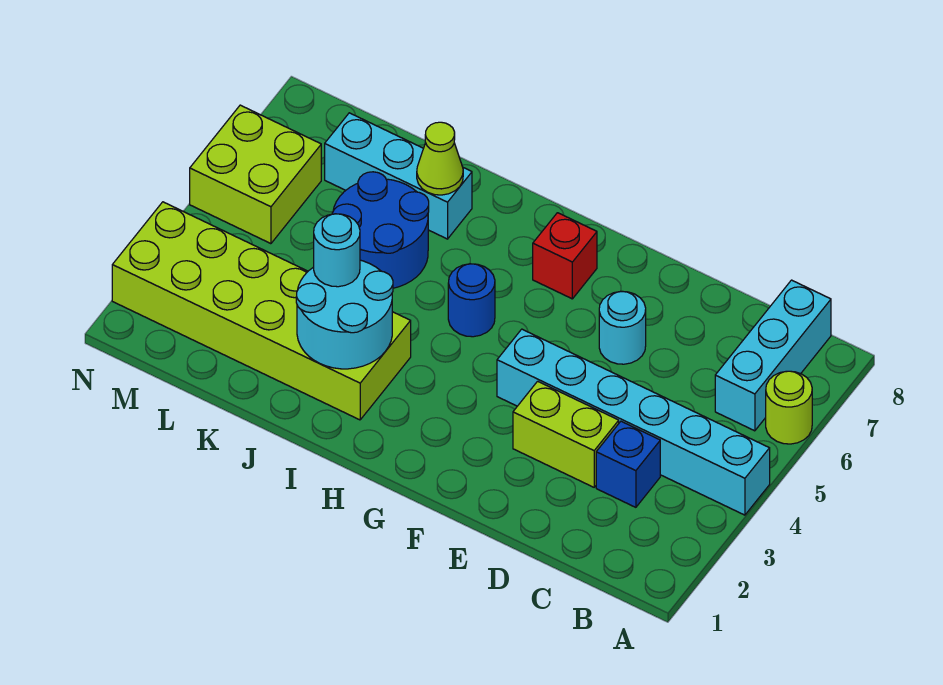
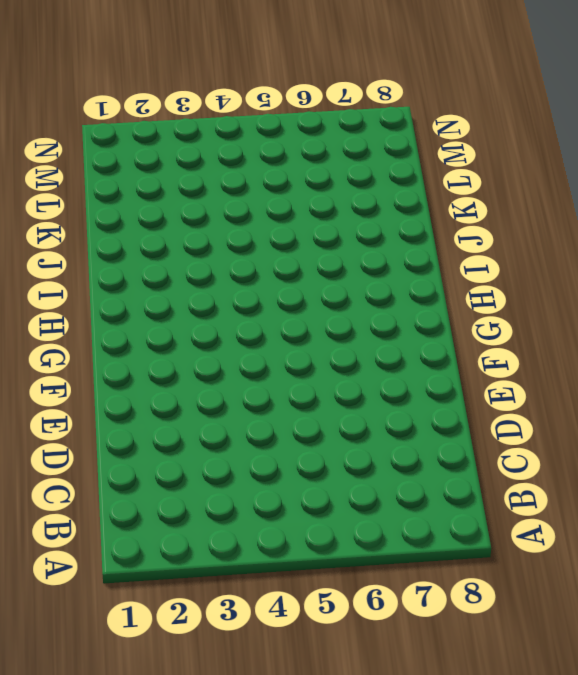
none -> cyan brick A4:F4 level 1
none -> lime round brick A6 level 1
none -> cyan brick B6:B8 level 1

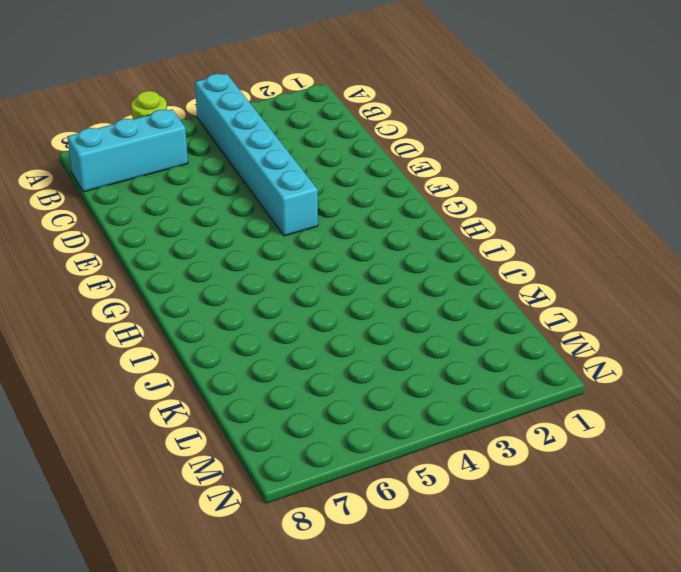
none -> blue brick C3 level 1
none -> lime brick D3:E3 level 1
none -> cyan round brick E6 level 1

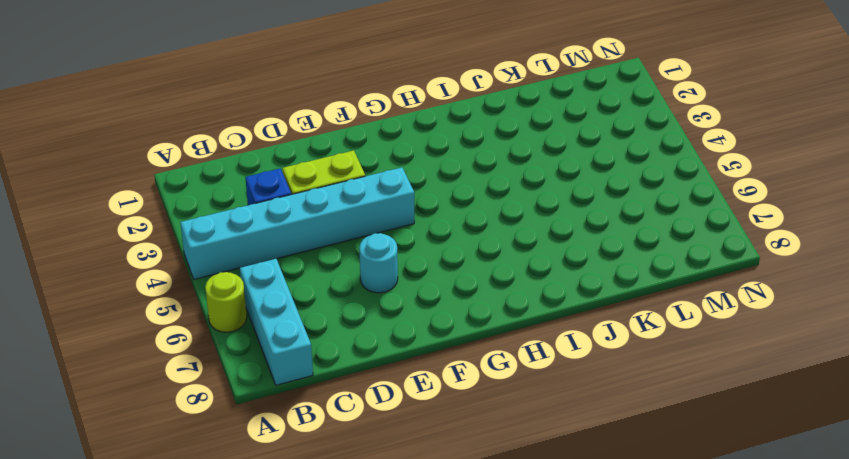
none -> red brick G7 level 1
none -> blue round brick H5 level 1
none -> lime brick I2:N3 level 1

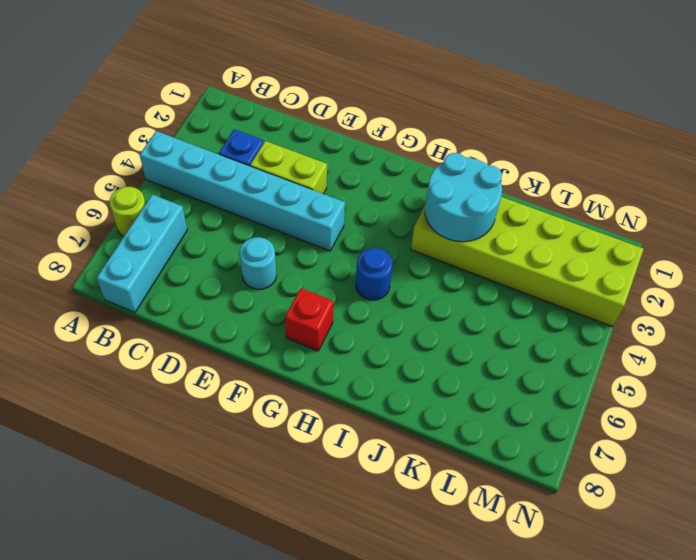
none -> blue round brick J5:K6 level 1
none -> cyan brick J7:L7 level 1
none -> lime brick M5:N6 level 1

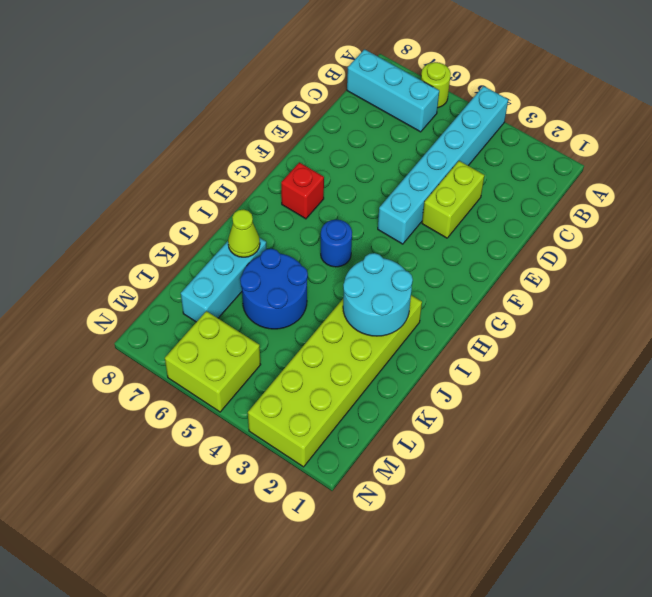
none -> blue brick C3 level 1
none -> cyan round brick E6 level 1
none -> cyan round brick J3 level 3

